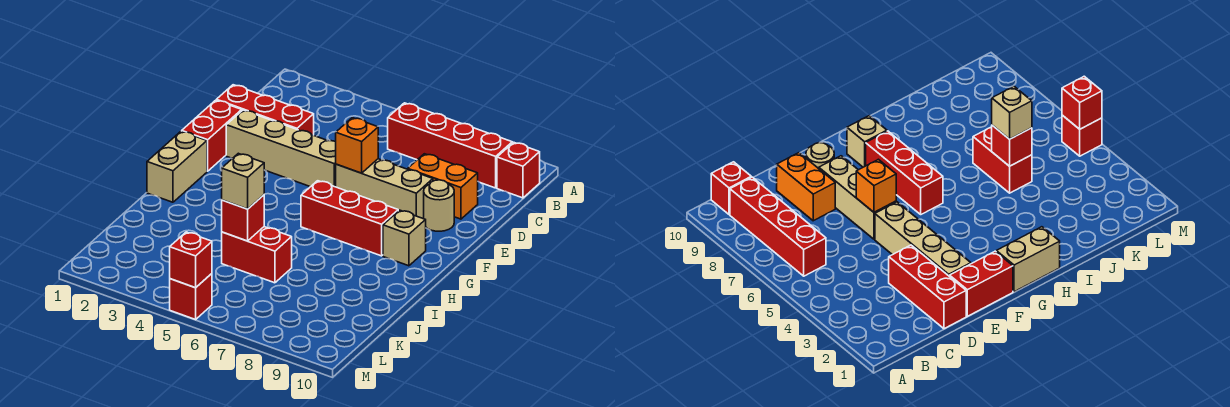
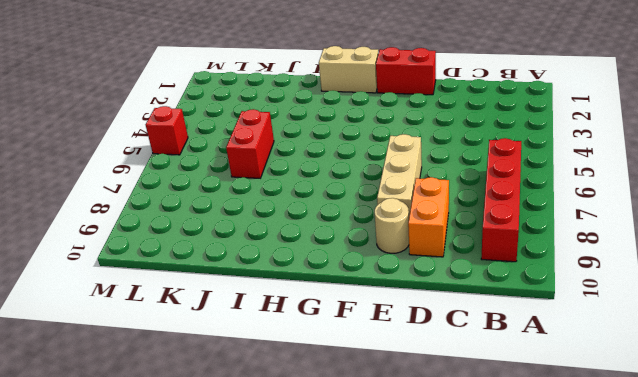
none -> red brick B10 level 1
none -> red brick D1:D3 level 1
none -> tan brick E2:E5 level 1

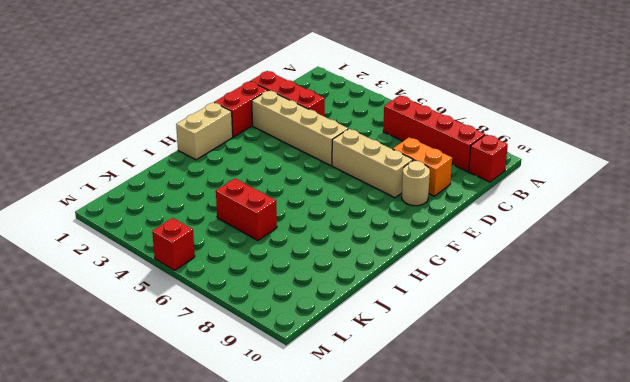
none -> red brick G6:G8 level 1
none -> tan brick G9 level 1
none -> orange brick E6 level 2

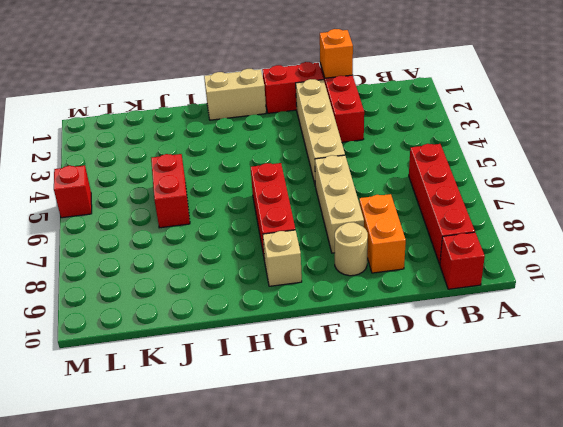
orange brick D1 level 2 -> orange brick E6 level 2
none -> red brick J5 level 2
none -> red brick M5 level 2
none -> tan brick J5 level 3

